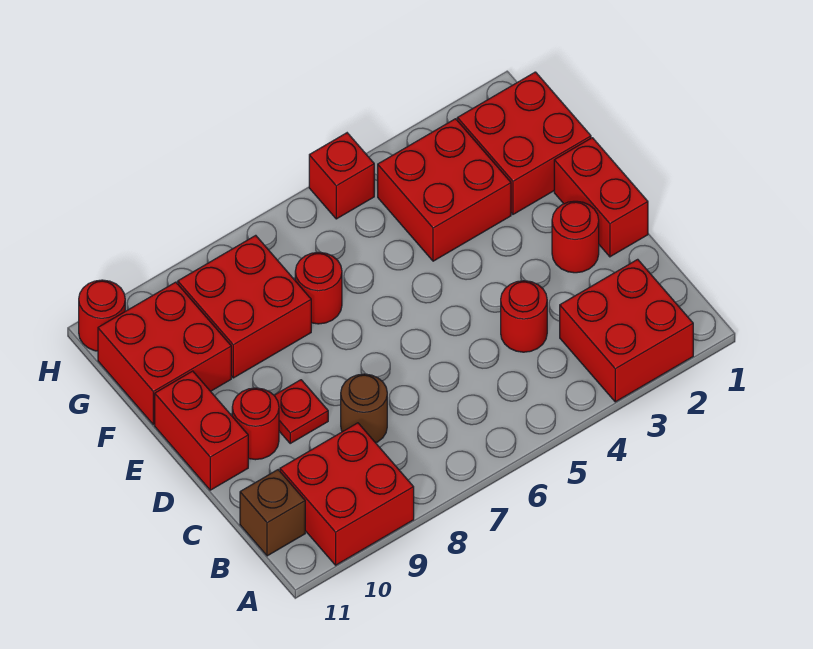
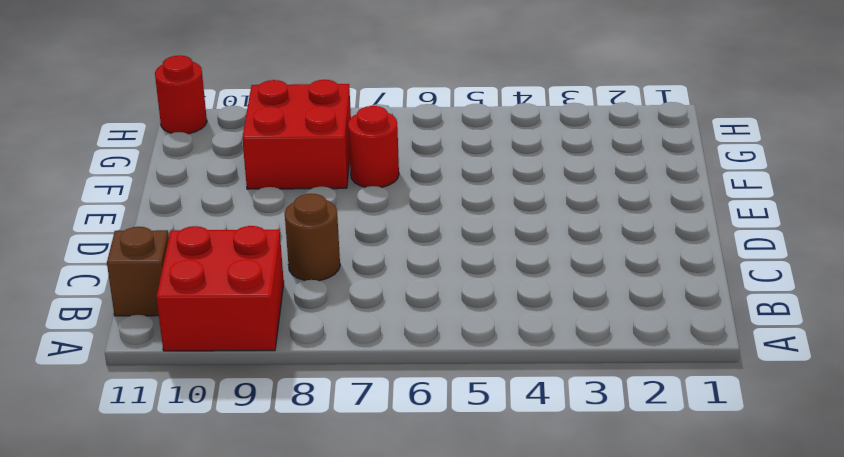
none -> red brick A2:B3 level 1
none -> red round brick C4 level 1
none -> red brick D1:E1 level 1

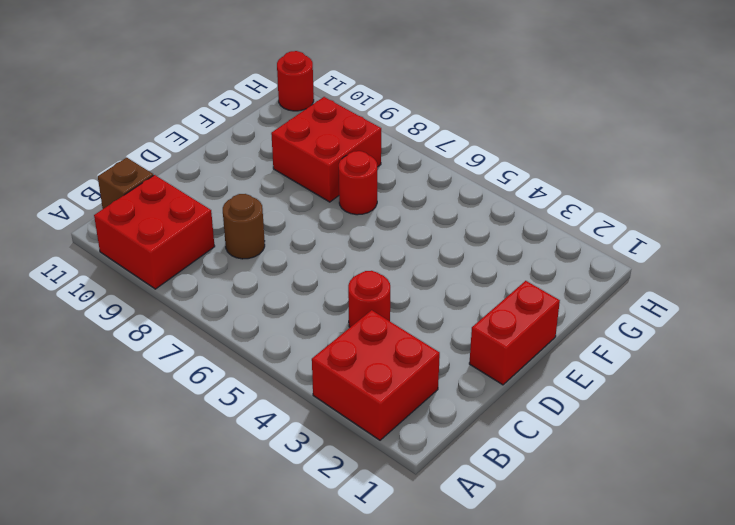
none -> red round brick D2 level 1
none -> red plate D9 level 1
none -> red round brick D10 level 1

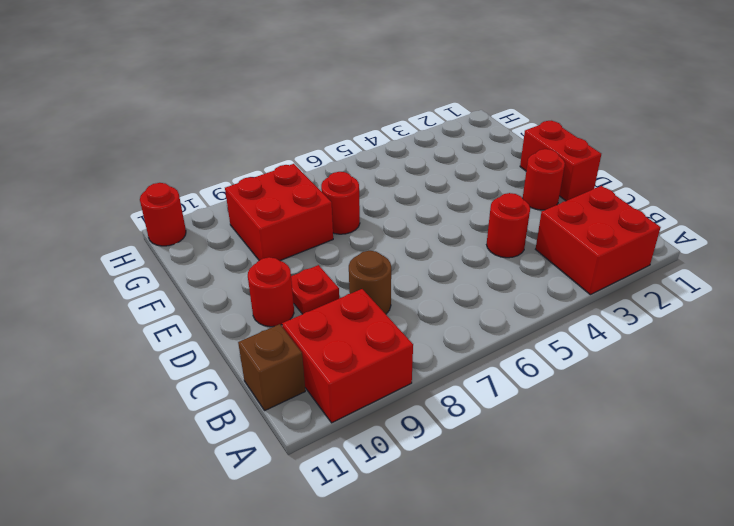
none -> red brick D11:E11 level 1
none -> red brick F1:G2 level 1
none -> red brick F3:G4 level 1

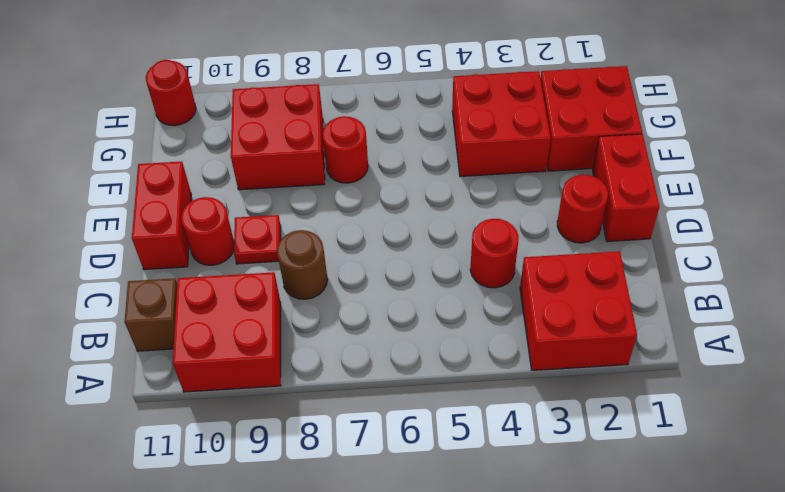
none -> red brick F10:G11 level 1
none -> red brick H5 level 1

